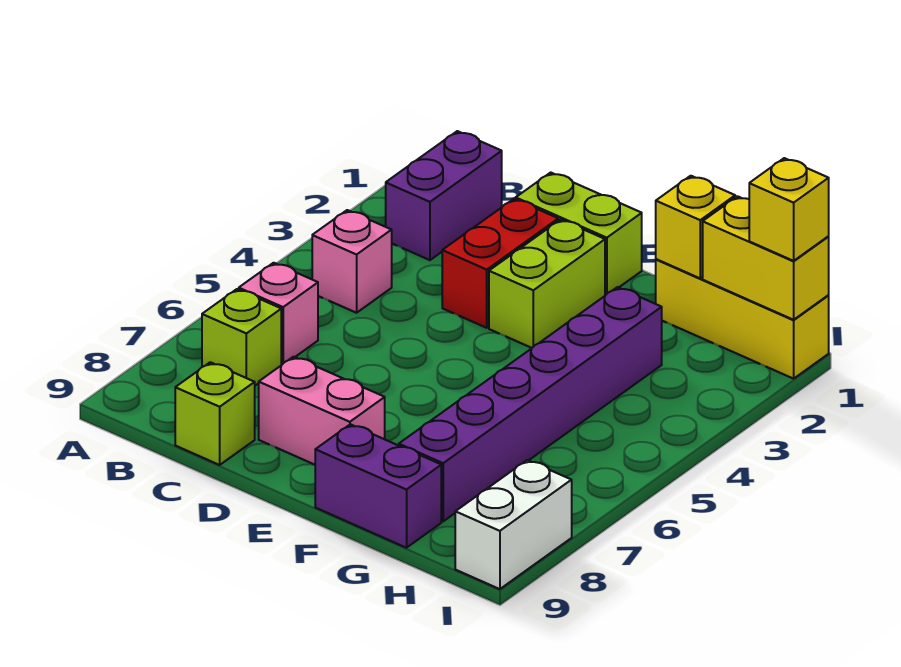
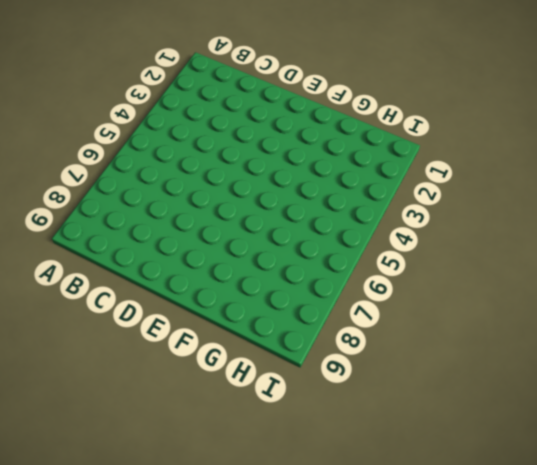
none -> purple brick B1:B2 level 1
none -> pink brick B4 level 1
none -> pink brick B6 level 1

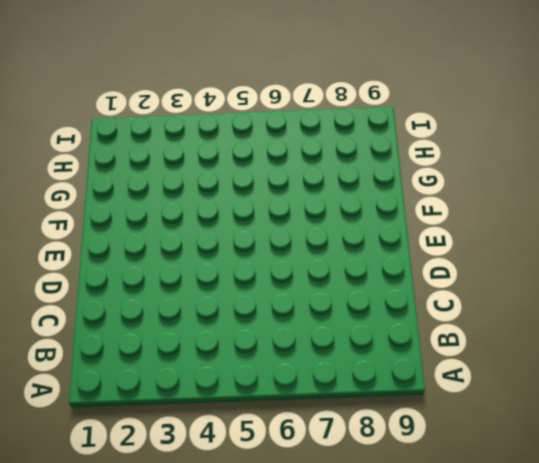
none -> purple brick B1:B2 level 1
none -> pink brick B4 level 1
none -> pink brick B6 level 1

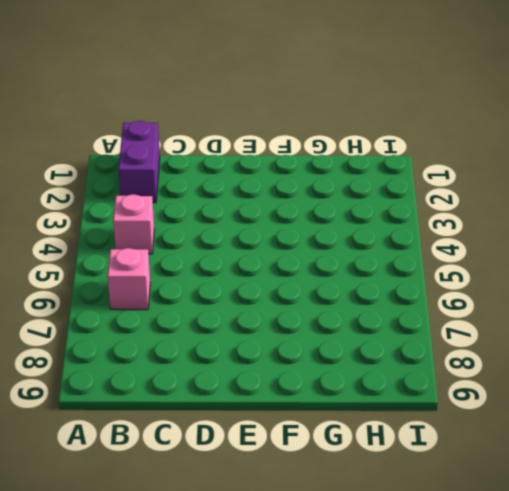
none -> lime brick B7 level 1
none -> lime brick C9 level 1
none -> lime brick D1:E1 level 1

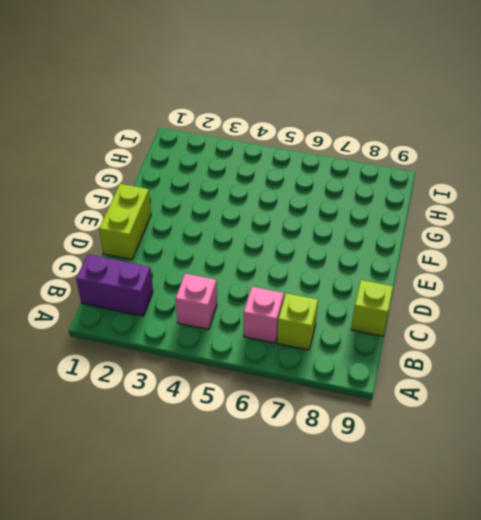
none -> red brick D2:D3 level 1
none -> pink brick D8:E8 level 1
none -> lime brick E2:E3 level 1

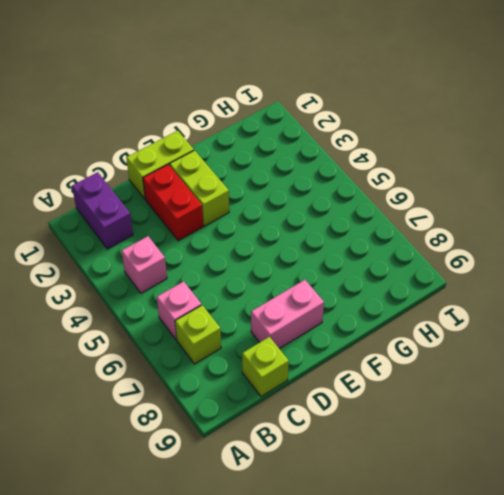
none -> purple brick F9:G9 level 1
none -> yellow brick G1:I1 level 1
none -> purple brick G3:G8 level 1

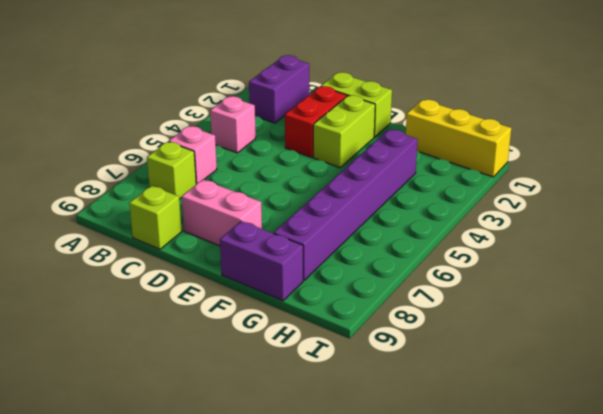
none -> white brick I8:I9 level 1
none -> yellow brick G1 level 2
none -> yellow brick H1:I1 level 2

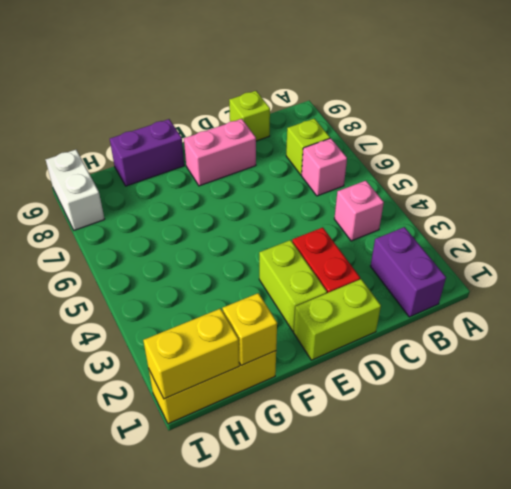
none -> purple brick G3:G8 level 1
none -> yellow brick I1 level 3

